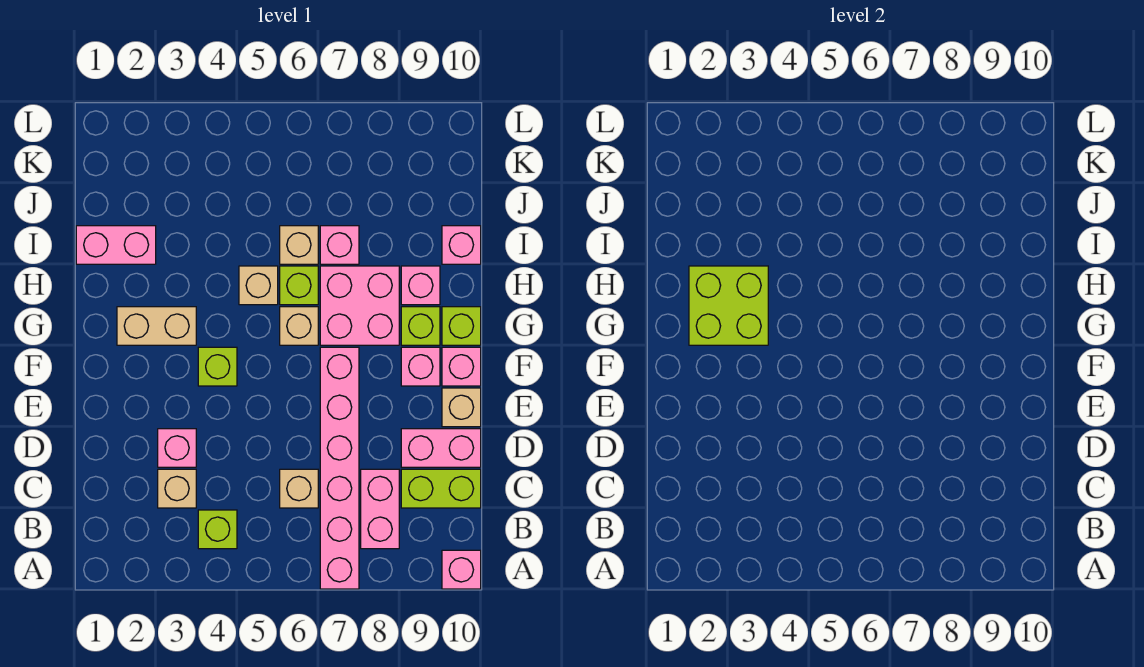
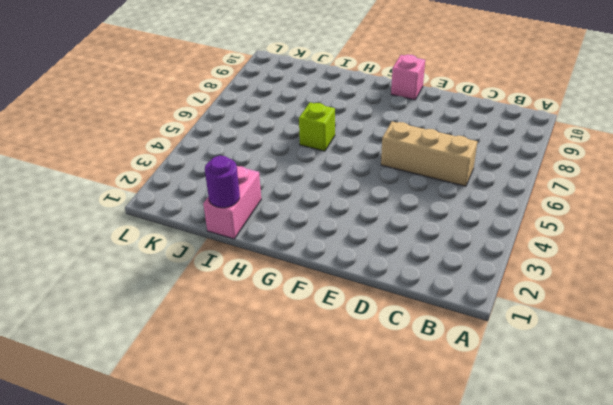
tan brick C6:E6 level 1 -> tan brick C6 level 1
purple round brick I1 level 2 -> none
none -> pink brick A7:F7 level 1
none -> pink brick A10 level 1
none -> lime brick B4 level 1

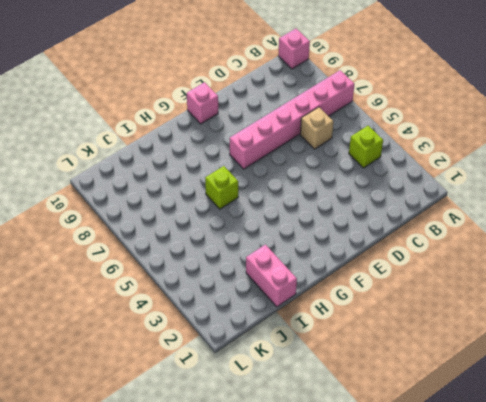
none -> pink brick B8:C8 level 1
none -> tan brick C3 level 1
none -> lime brick C9:C10 level 1

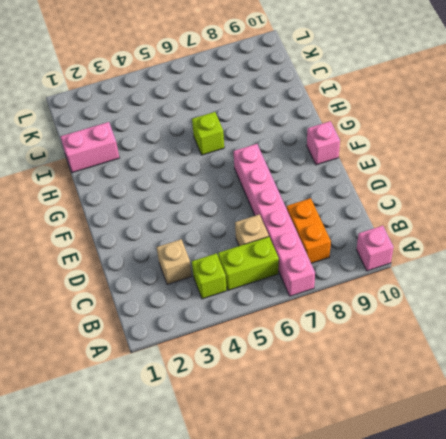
lime brick B5:B6 level 1 -> lime brick C9:C10 level 1
orange brick B8:C8 level 1 -> pink brick B8:C8 level 1
none -> pink brick D3 level 1
none -> pink brick D9:D10 level 1
none -> tan brick E10 level 1

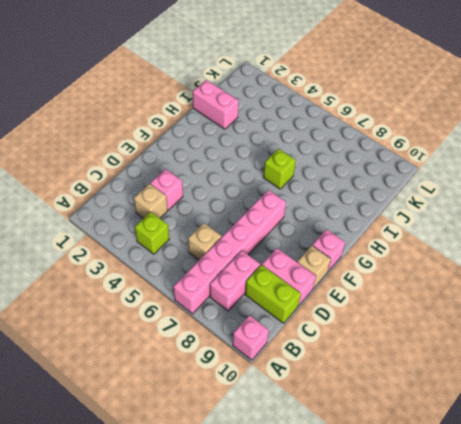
none -> lime brick F4 level 1
none -> pink brick F9 level 1
none -> tan brick G2:G3 level 1

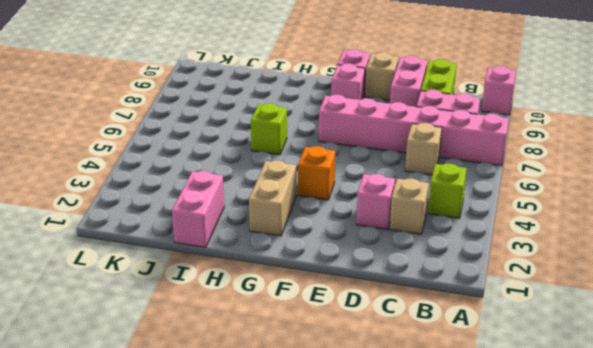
orange brick F4 level 1 -> lime brick F4 level 1
none -> tan brick G6 level 1
none -> pink brick G7:H8 level 1
none -> lime brick G9 level 1

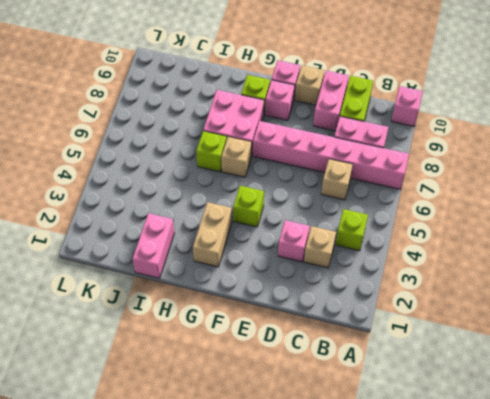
none -> lime brick G10 level 1
none -> tan brick H5 level 1
none -> pink brick H9 level 1

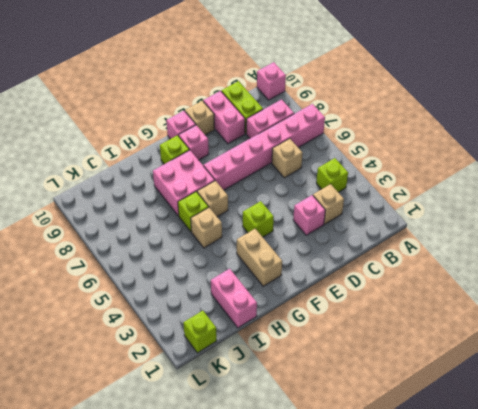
lime brick K1 level 1 -> lime brick G10 level 1
none -> pink brick H9 level 1
none -> tan brick I6 level 1
none -> pink brick I7 level 1

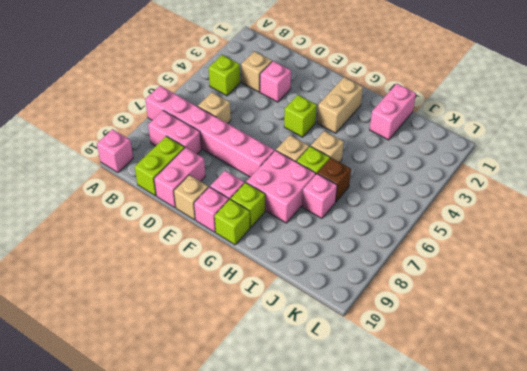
brown brick I6 level 1 -> tan brick I6 level 1
none -> pink brick H9 level 1
none -> pink brick I10 level 1
none -> lime brick G2:H3 level 2

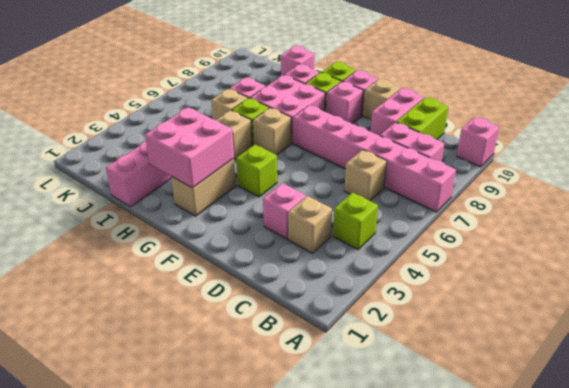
pink brick G2:H3 level 2 -> lime brick G2:H3 level 2

